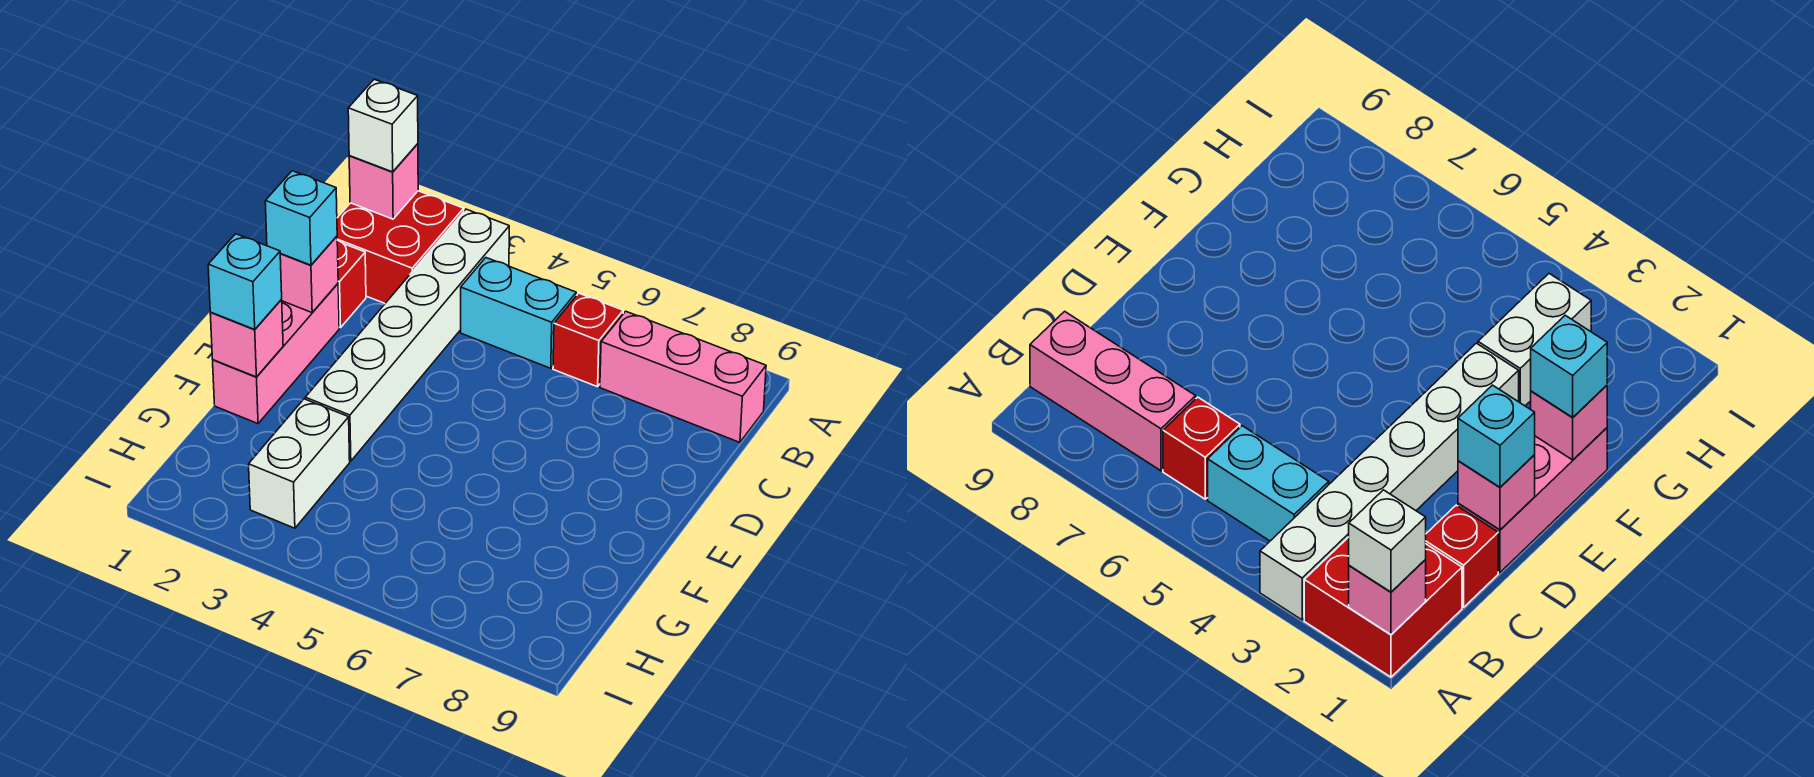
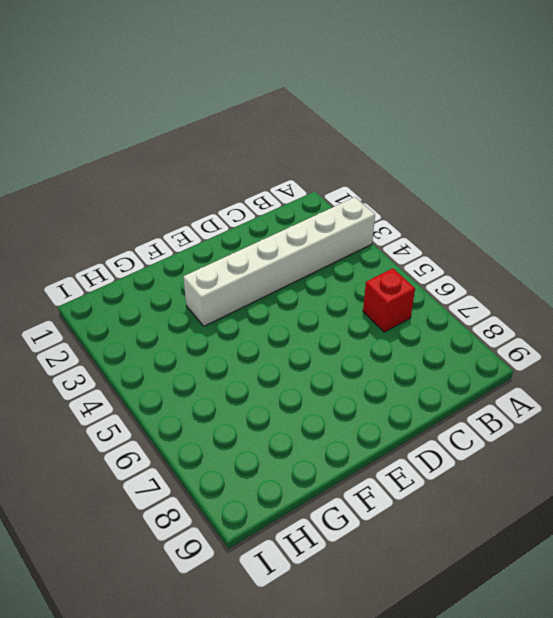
none -> red brick A1:B2 level 1
none -> cyan brick B4:B5 level 1
none -> pink brick B7:B9 level 1

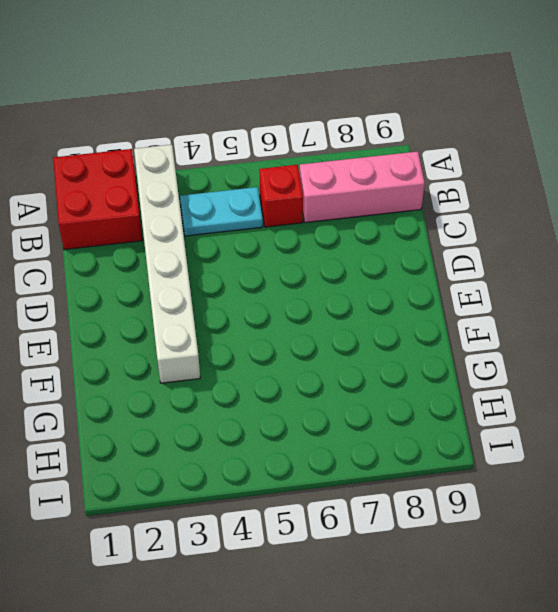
cyan plate B4:B5 level 1 -> cyan brick B4:B5 level 1
none -> red brick C1 level 1
none -> pink brick D1:F1 level 1
none -> white brick G3:H3 level 1

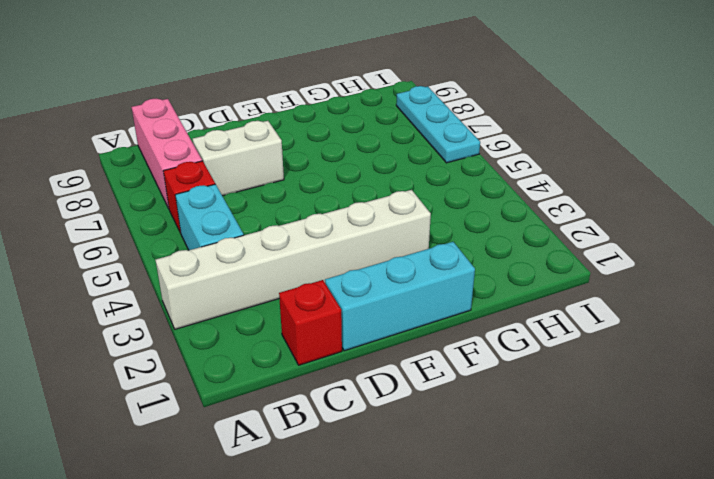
white brick C7:D7 level 1 -> white brick G3:H3 level 1
cyan brick D1:F1 level 1 -> pink brick D1:F1 level 1
cyan plate I6:I8 level 1 -> none
none -> red brick A1:B2 level 1
none -> pink brick A1 level 2
none -> pink brick D1 level 2

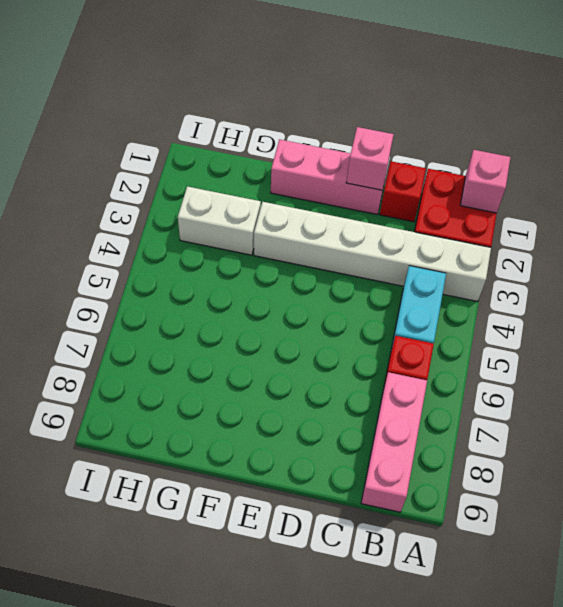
none -> pink brick F1 level 2
none -> white brick A1 level 3
none -> cyan brick D1 level 3

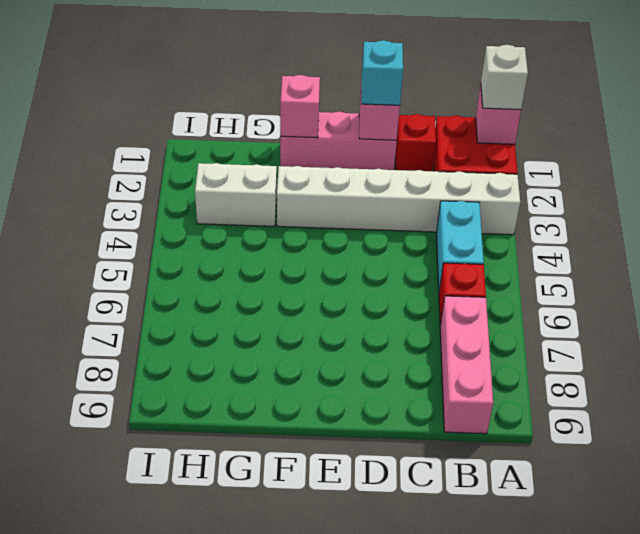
none -> cyan brick F1 level 3

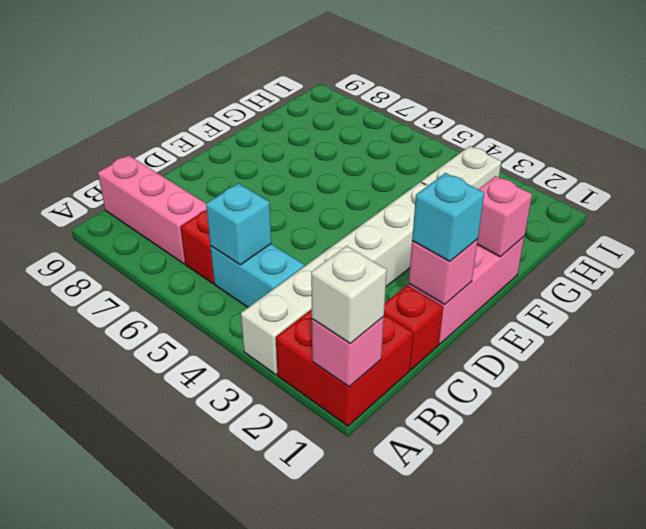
cyan brick B5 level 2 -> cyan brick F1 level 3

